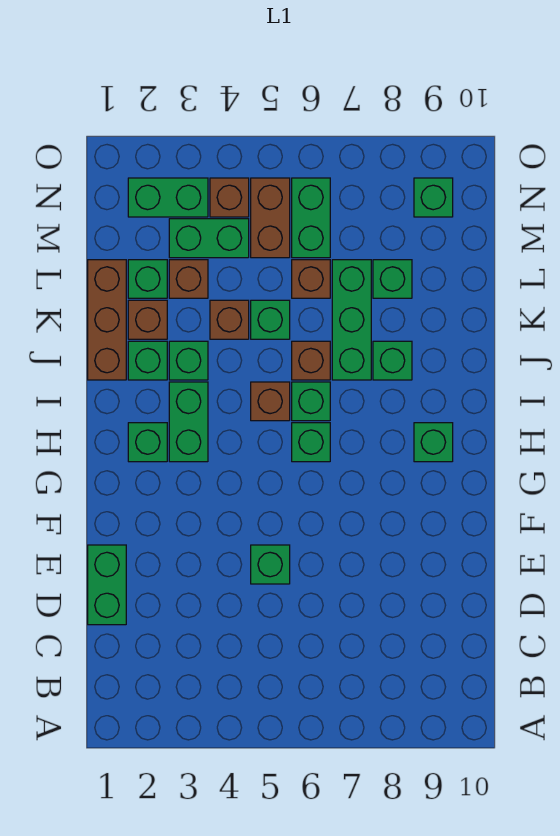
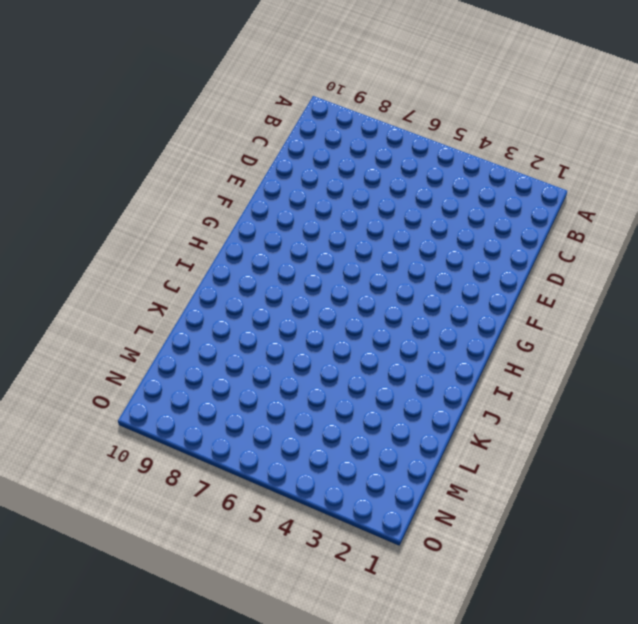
none -> green brick D1:E1 level 1
none -> green brick E5 level 1
none -> green brick H2 level 1

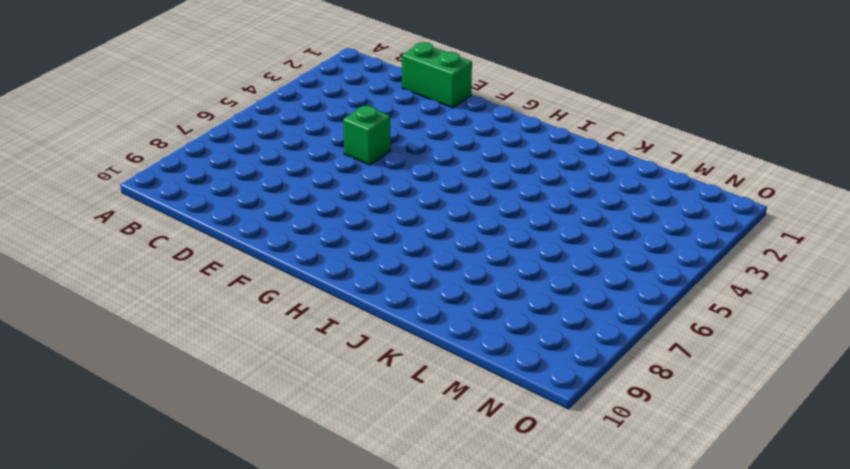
none -> green brick H2 level 1
none -> green brick H3:I3 level 1
none -> green brick H6 level 1

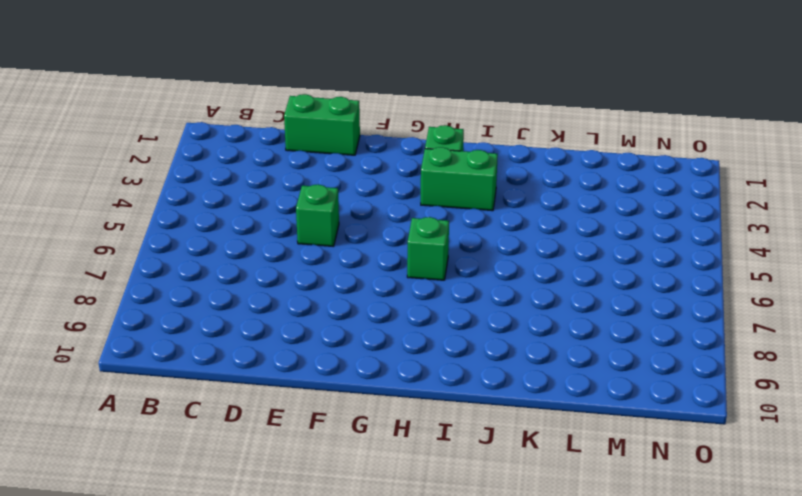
none -> green brick H9 level 1
none -> brown brick I5 level 1
none -> green brick I6 level 1

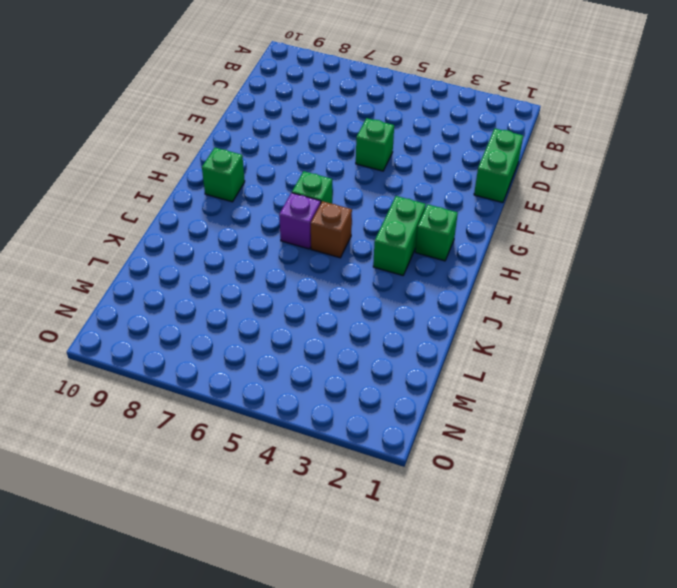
purple brick I6 level 1 -> green brick I6 level 1
none -> brown brick J1:L1 level 1
none -> green brick J2 level 1
none -> green brick J3 level 1

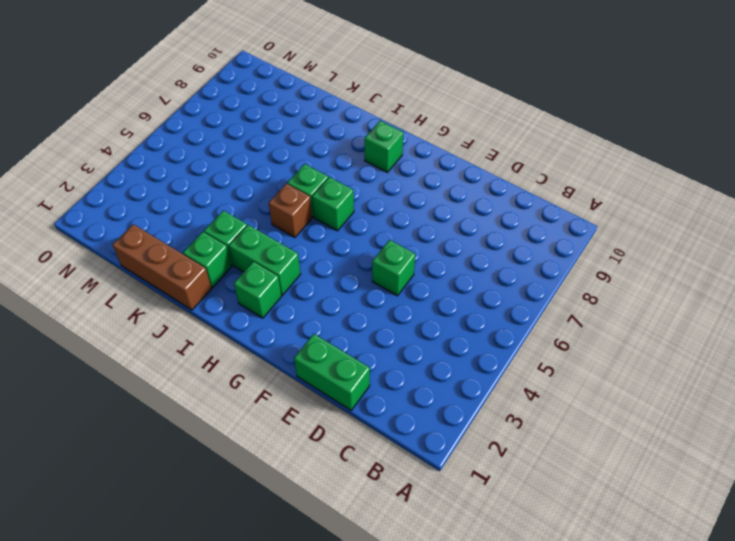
none -> brown brick J6 level 1
none -> green brick J7:L7 level 1
none -> green brick J8 level 1

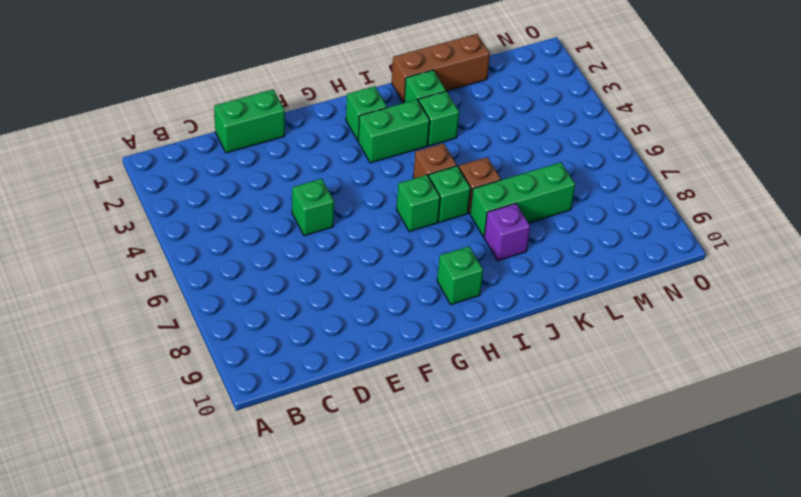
purple brick J8 level 1 -> green brick J8 level 1
none -> brown brick K2 level 1
none -> brown brick K4 level 1
none -> green brick K5 level 1

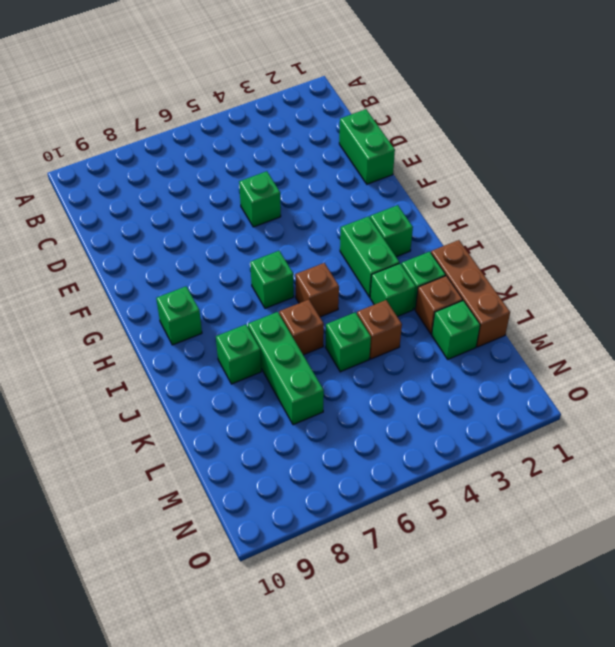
none -> green brick I6 level 1
none -> brown brick L3 level 1
none -> brown brick L6 level 1

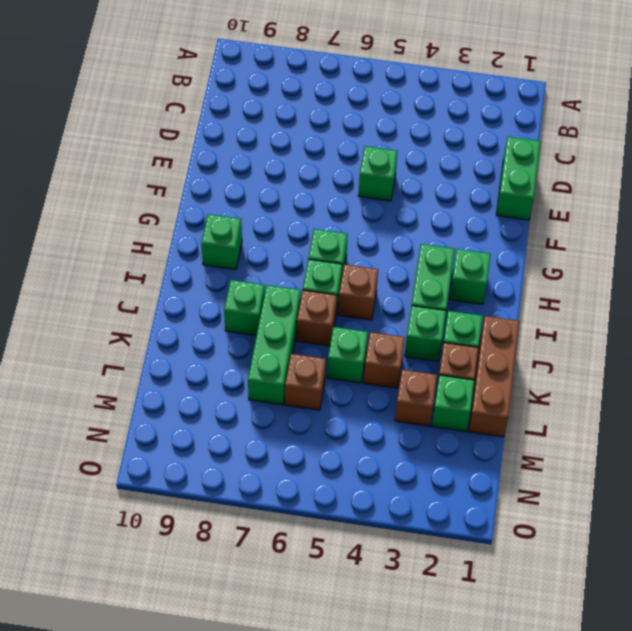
none -> green brick L8 level 1
none -> green brick M3:M4 level 1
none -> brown brick M5:N5 level 1

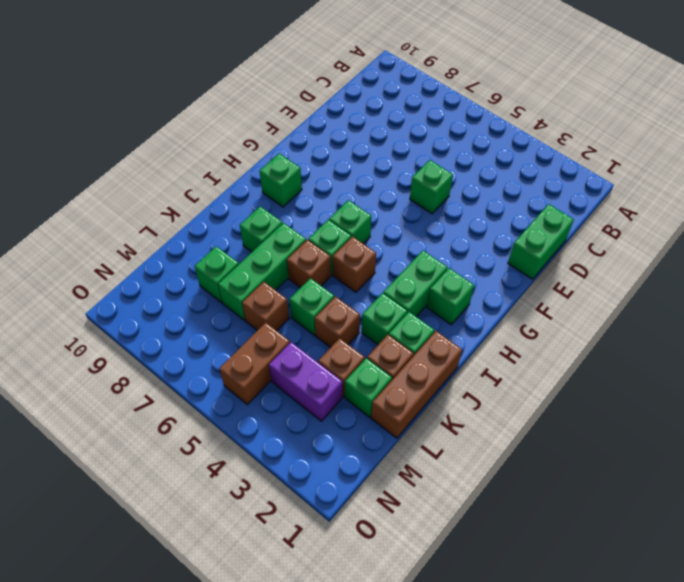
purple brick M3:M4 level 1 -> green brick M3:M4 level 1
none -> green brick M6:N6 level 1
none -> green brick N2:N3 level 1
none -> brown brick N4 level 1

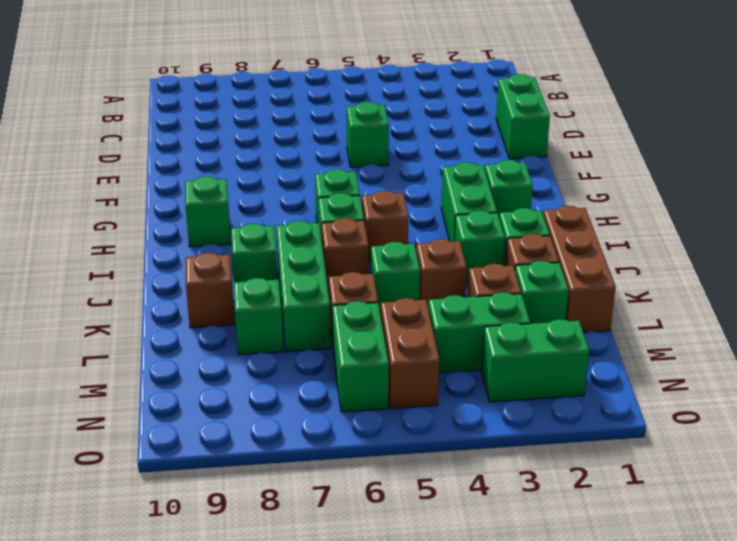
brown brick K9 level 1 -> brown brick N4 level 1
none -> green brick N9 level 1

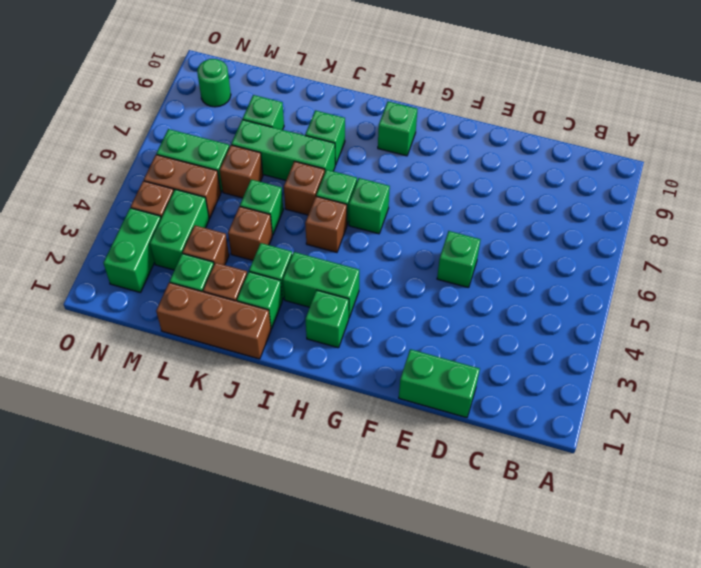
green round brick N9 level 1 -> green brick N9 level 1

